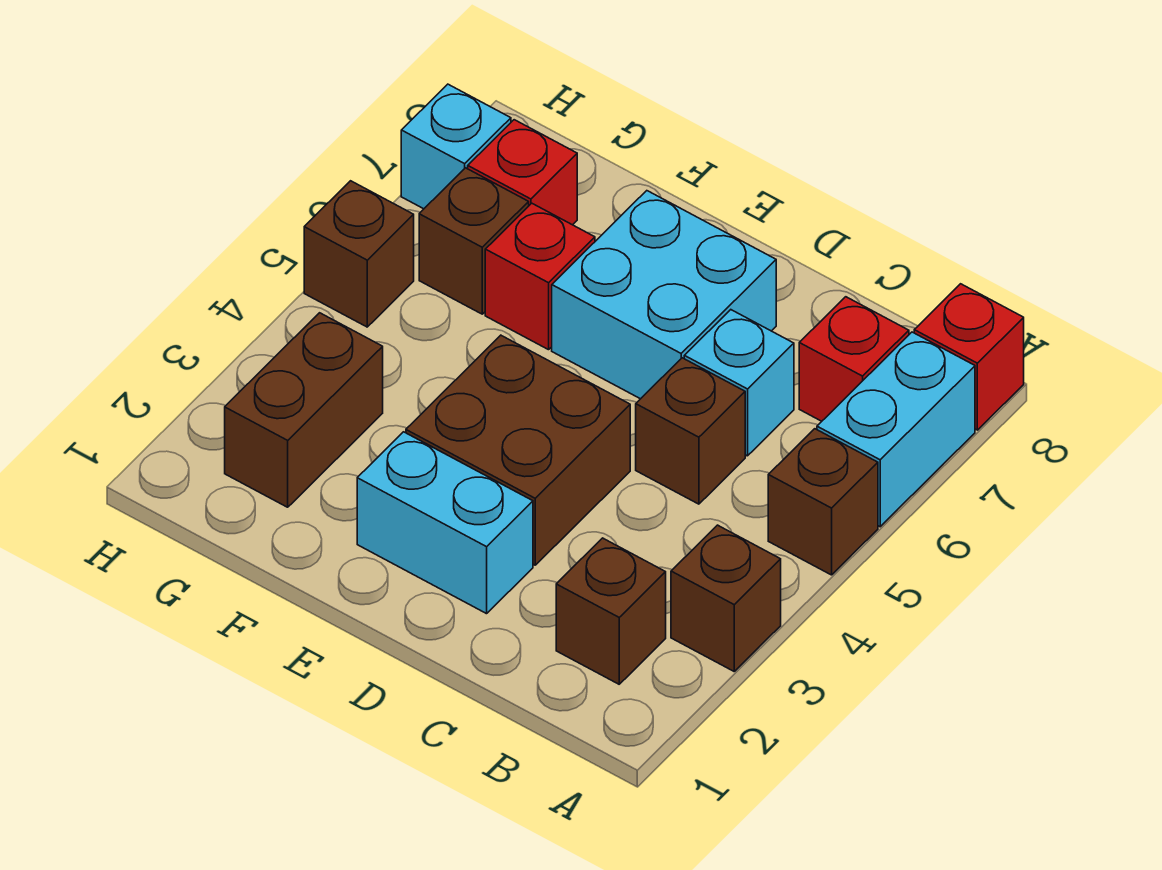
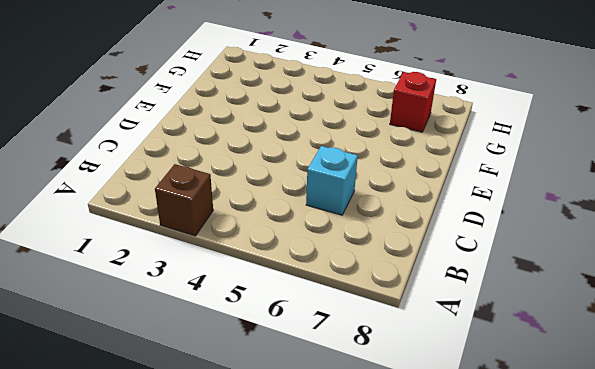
none -> brown brick A5 level 1
none -> cyan brick A6:A7 level 1
none -> red brick A8 level 1

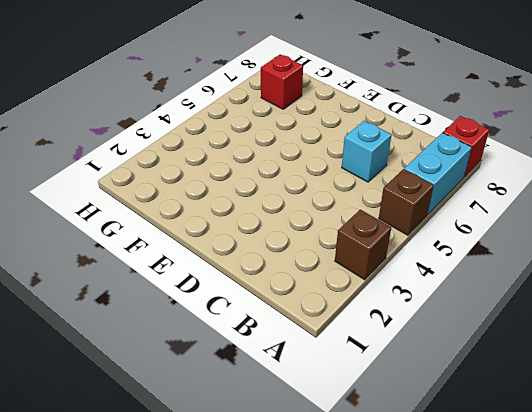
none -> brown brick B2 level 1
none -> red brick B7 level 1
none -> brown brick C5 level 1

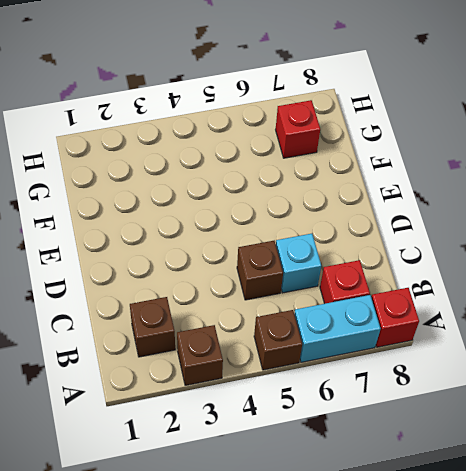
none -> cyan brick D2:E2 level 1
none -> brown brick D3:E4 level 1
none -> cyan brick D6:E7 level 1

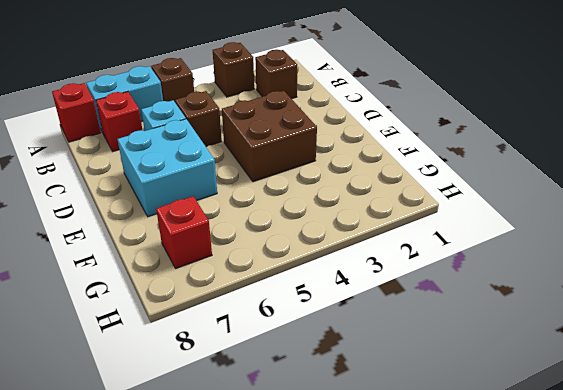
none -> cyan brick D2:E2 level 1
none -> red brick F6 level 1
none -> brown brick G2:G3 level 1

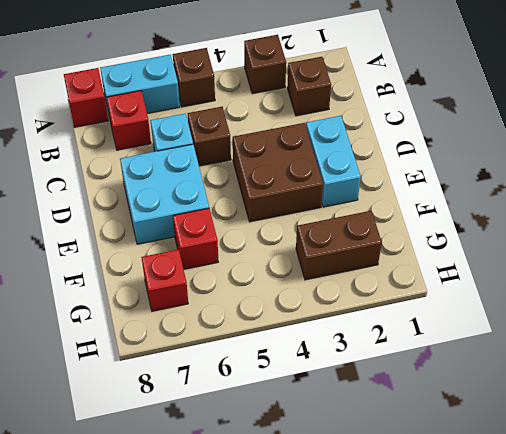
none -> brown brick G6 level 1
none -> brown brick H5 level 1
none -> cyan brick H7 level 1

